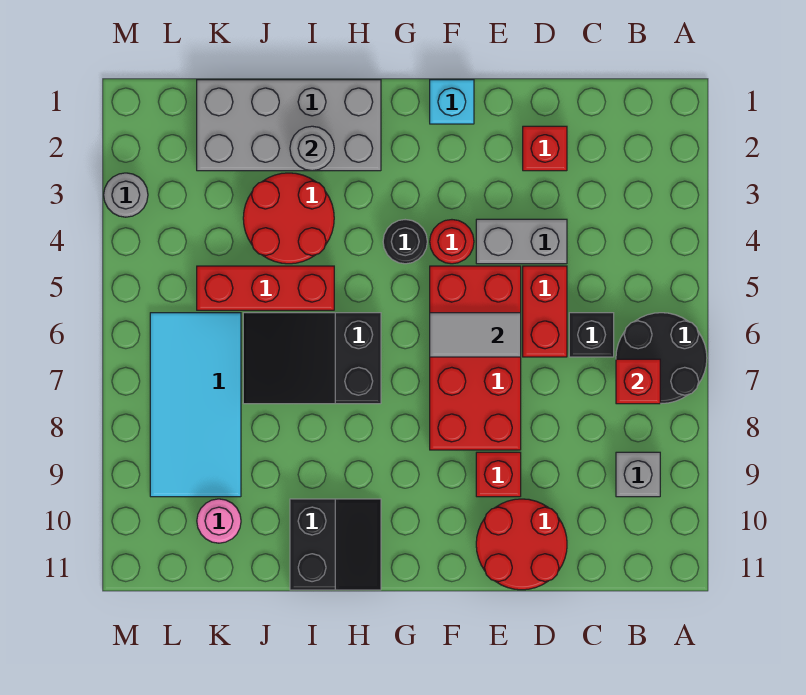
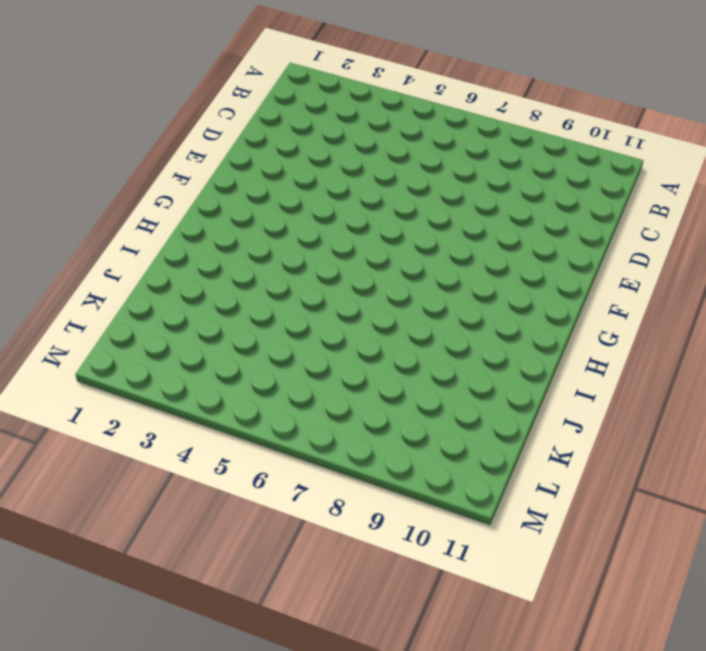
none -> black round brick A6:B7 level 1
none -> grey brick B9 level 1
none -> black brick C6 level 1

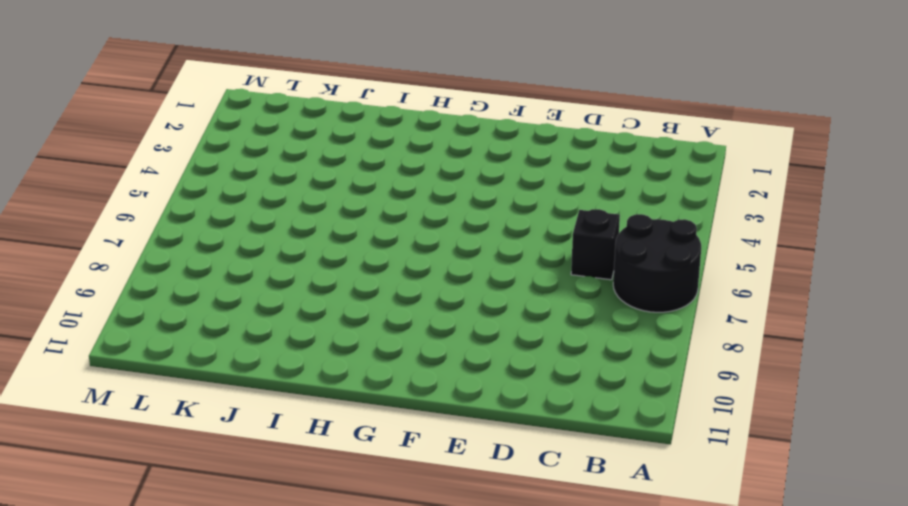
none -> grey brick B9 level 1
none -> red brick D2 level 1
none -> grey brick D4:E4 level 1

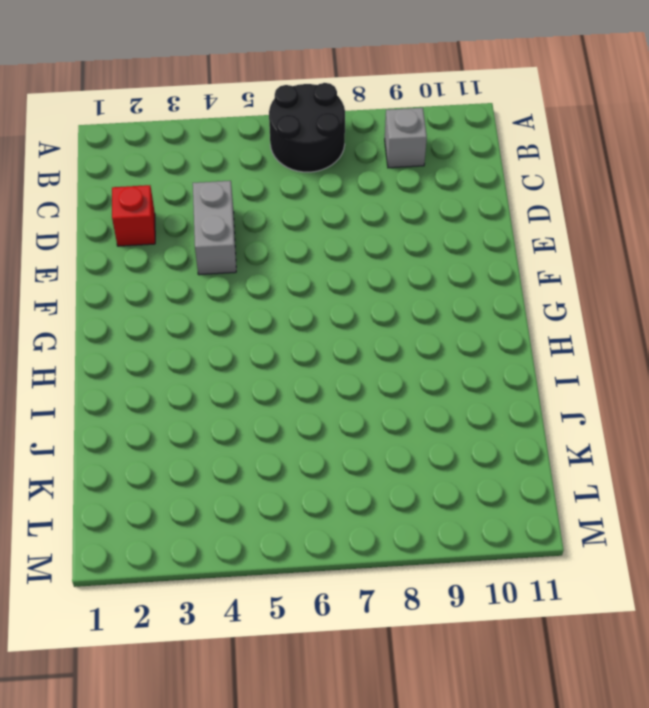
none -> black brick C6 level 1
none -> red brick D5:D6 level 1
none -> red round brick D10:E11 level 1

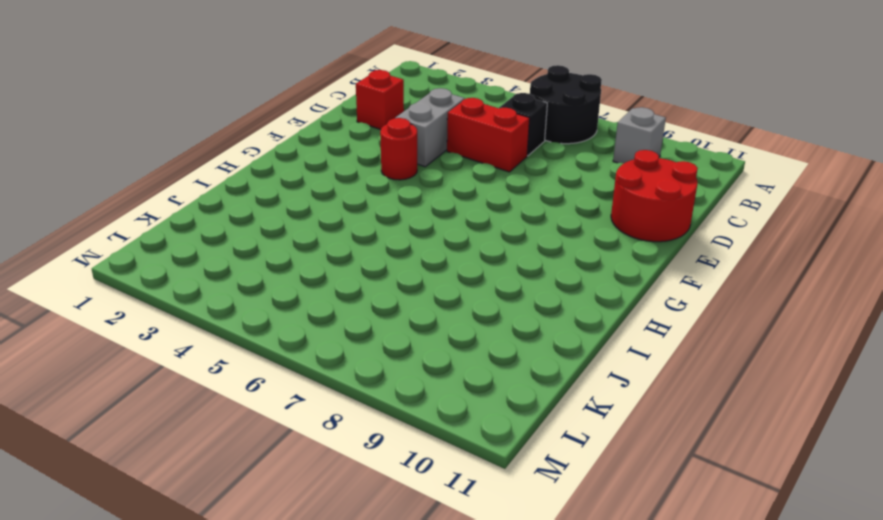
none -> red brick E5:F8 level 1
none -> red brick E9 level 1
none -> cyan brick F1 level 1

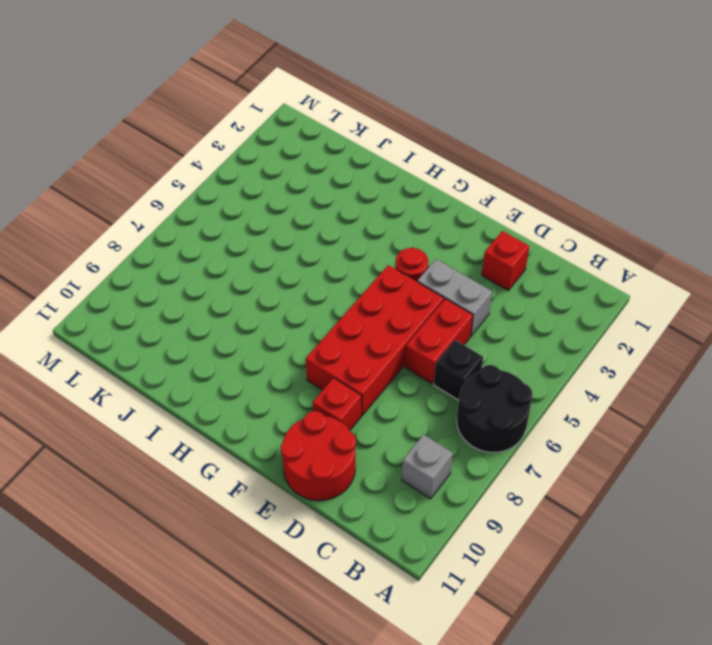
none -> cyan brick F1 level 1
none -> black round brick G4 level 1
none -> grey brick H1:K2 level 1

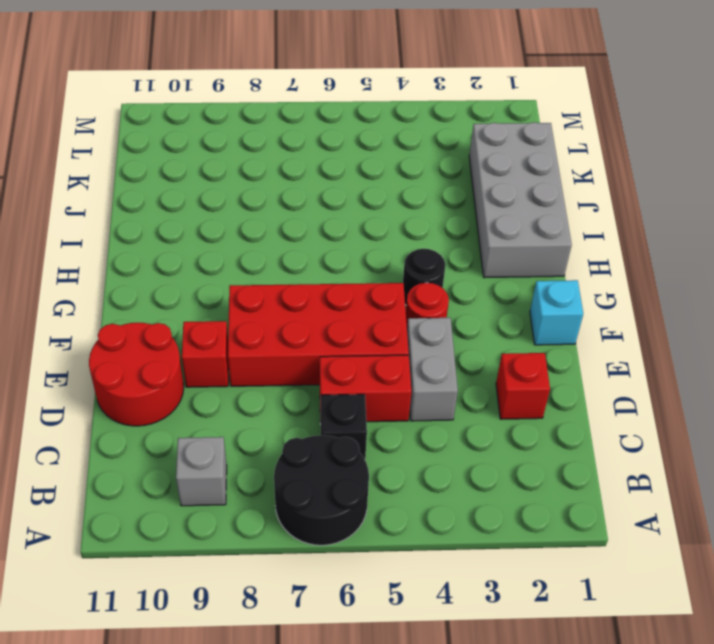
none -> black slope H6:J7 level 1 top H
none -> black slope H10:I11 level 1 top I
none -> red round brick I3:J4 level 1

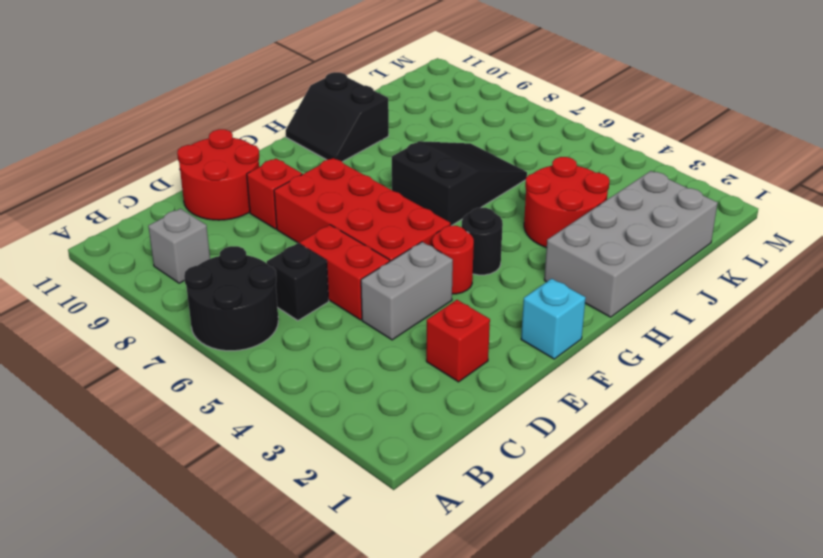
none -> red brick I5:K5 level 1
none -> cyan tile K6:L9 level 1
none -> pink round brick K10 level 1

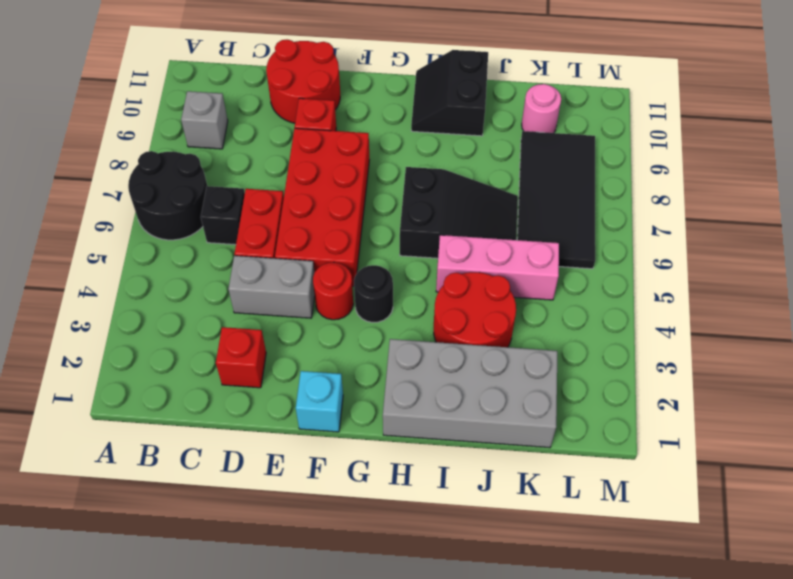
pink brick I5:K5 level 1 -> red brick I5:K5 level 1
black tile K6:L9 level 1 -> cyan tile K6:L9 level 1
none -> grey round brick M3 level 1
none -> red brick B7 level 2
none -> grey tile E6:F6 level 2

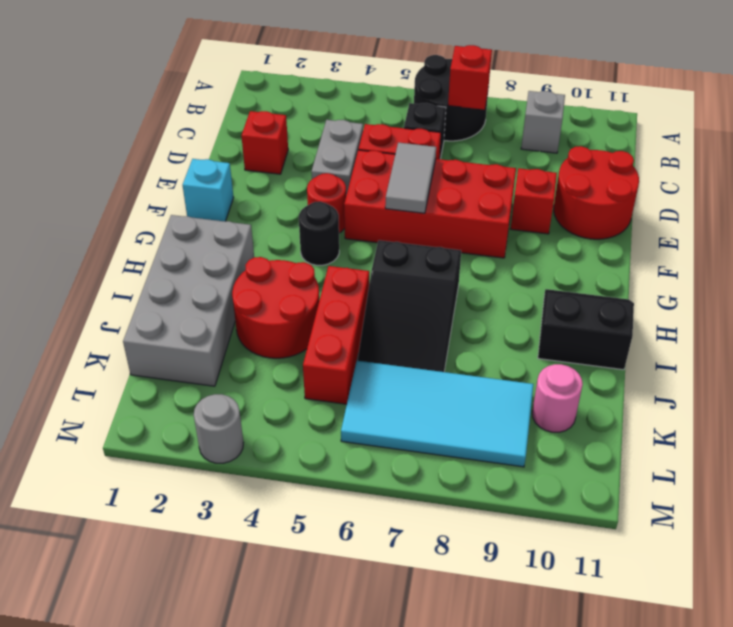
none -> grey round brick I2 level 2

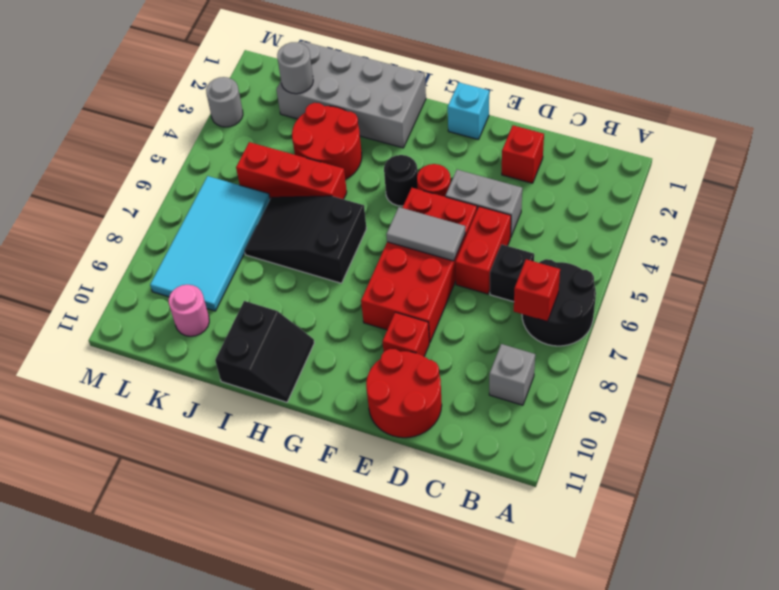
grey round brick K2 level 2 -> grey round brick I2 level 2

